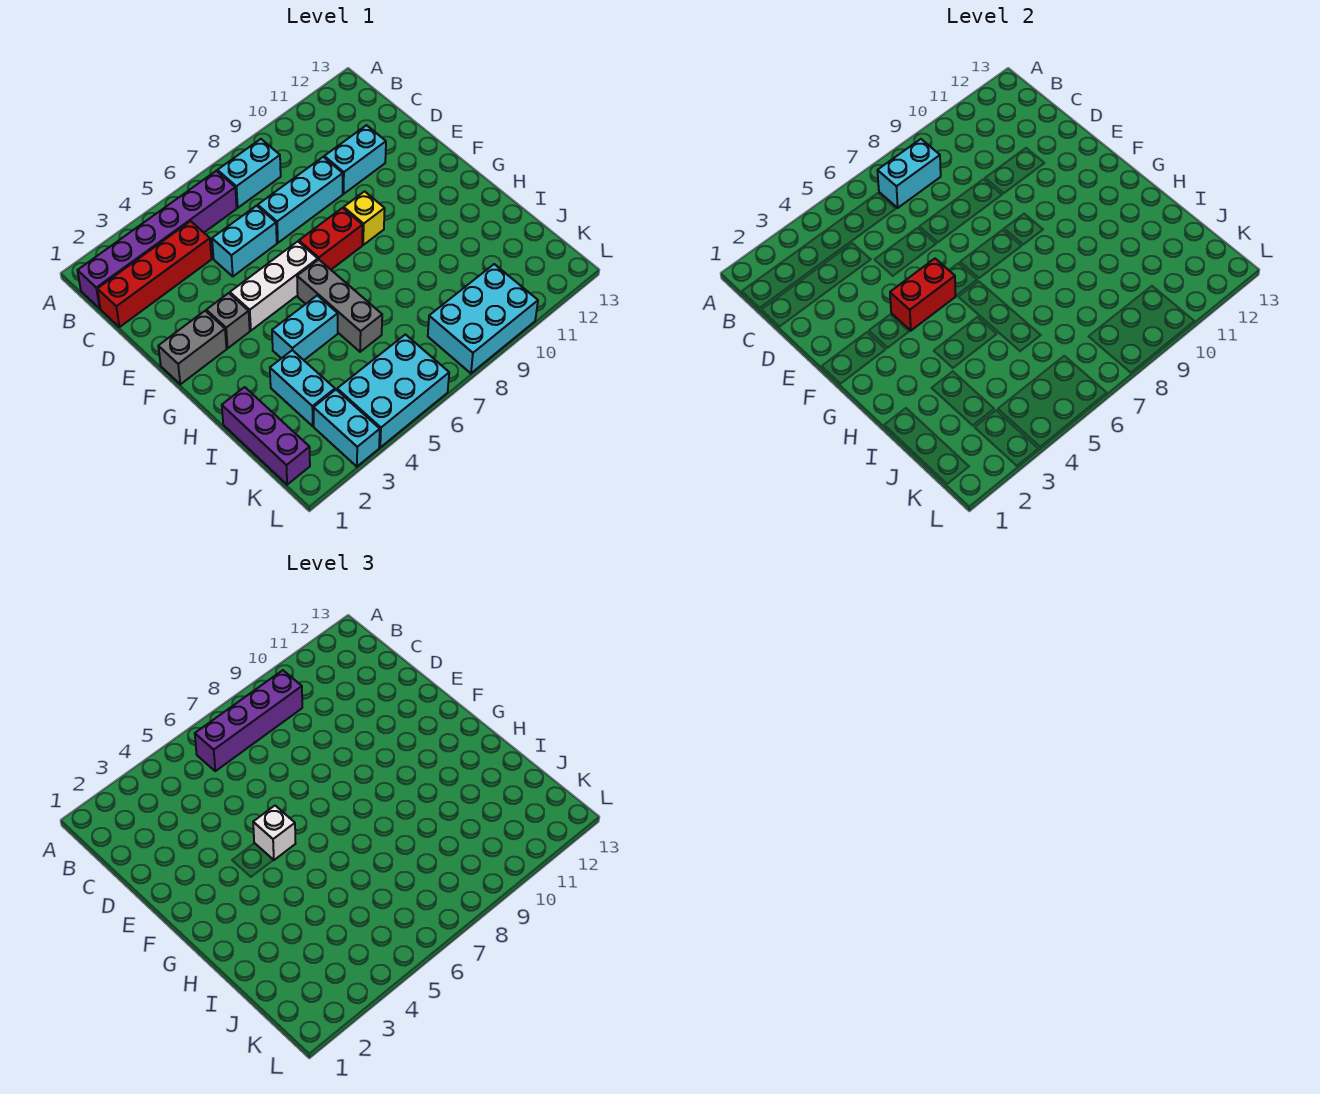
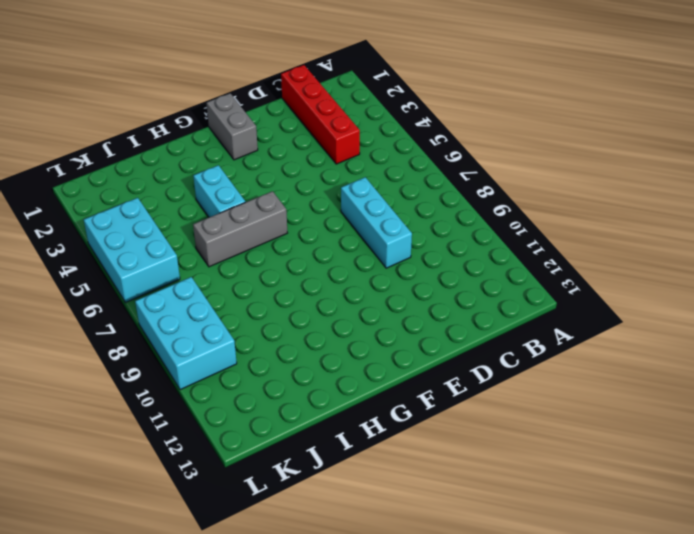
none -> purple brick B1:B6 level 1
none -> cyan brick B7:B8 level 1
none -> cyan brick D5:D6 level 1

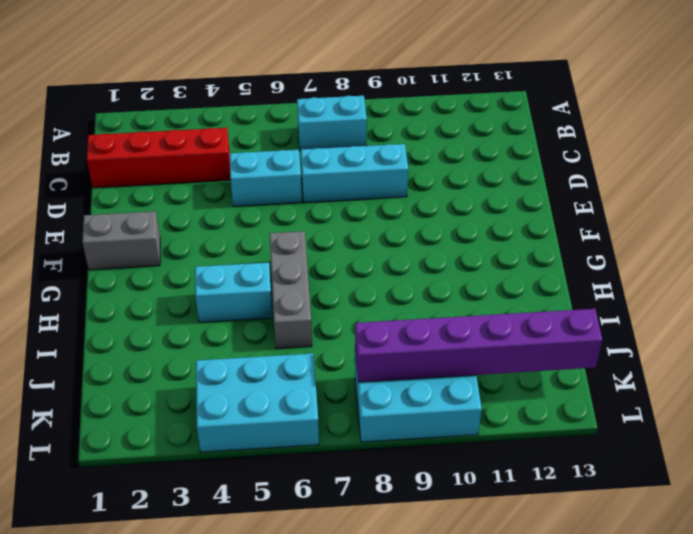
purple brick K8:K13 level 2 -> purple brick B1:B6 level 1
none -> cyan brick D10:D11 level 1
none -> grey brick F3 level 1
none -> white brick F4:F6 level 1

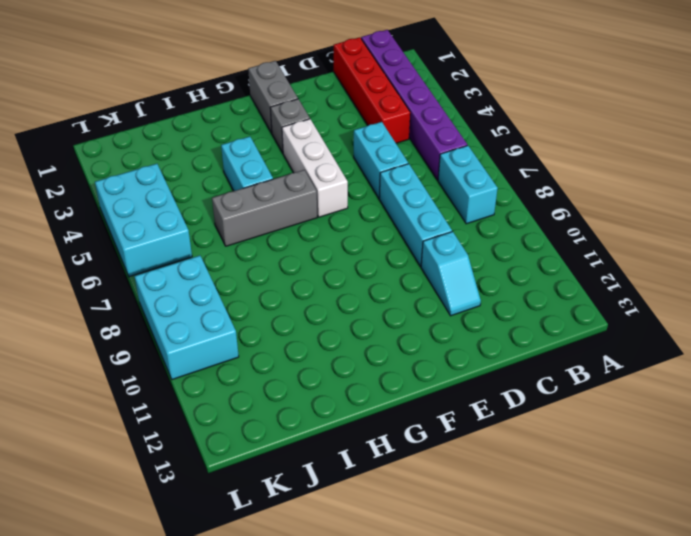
cyan slope D10:D11 level 1 top 10 -> cyan brick D10:D11 level 1
none -> red brick F7:F8 level 1
none -> yellow brick F9 level 1
none -> purple brick I1:K1 level 1

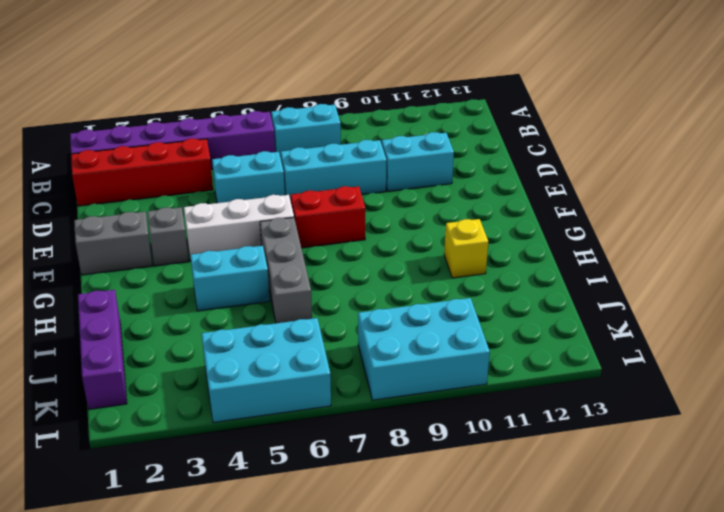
yellow brick H11 level 1 -> yellow brick F9 level 1
none -> cyan brick I3:J3 level 1
none -> cyan brick K3:L3 level 1
none -> cyan brick B7:B8 level 2

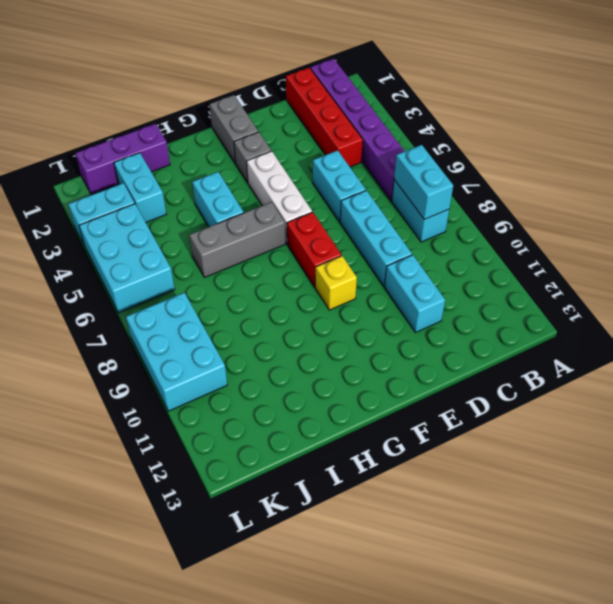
cyan brick J2:J3 level 1 -> cyan brick I3:J3 level 1
none -> red brick F4:F5 level 2
none -> purple brick B6:B9 level 3
none -> white brick F5 level 3

